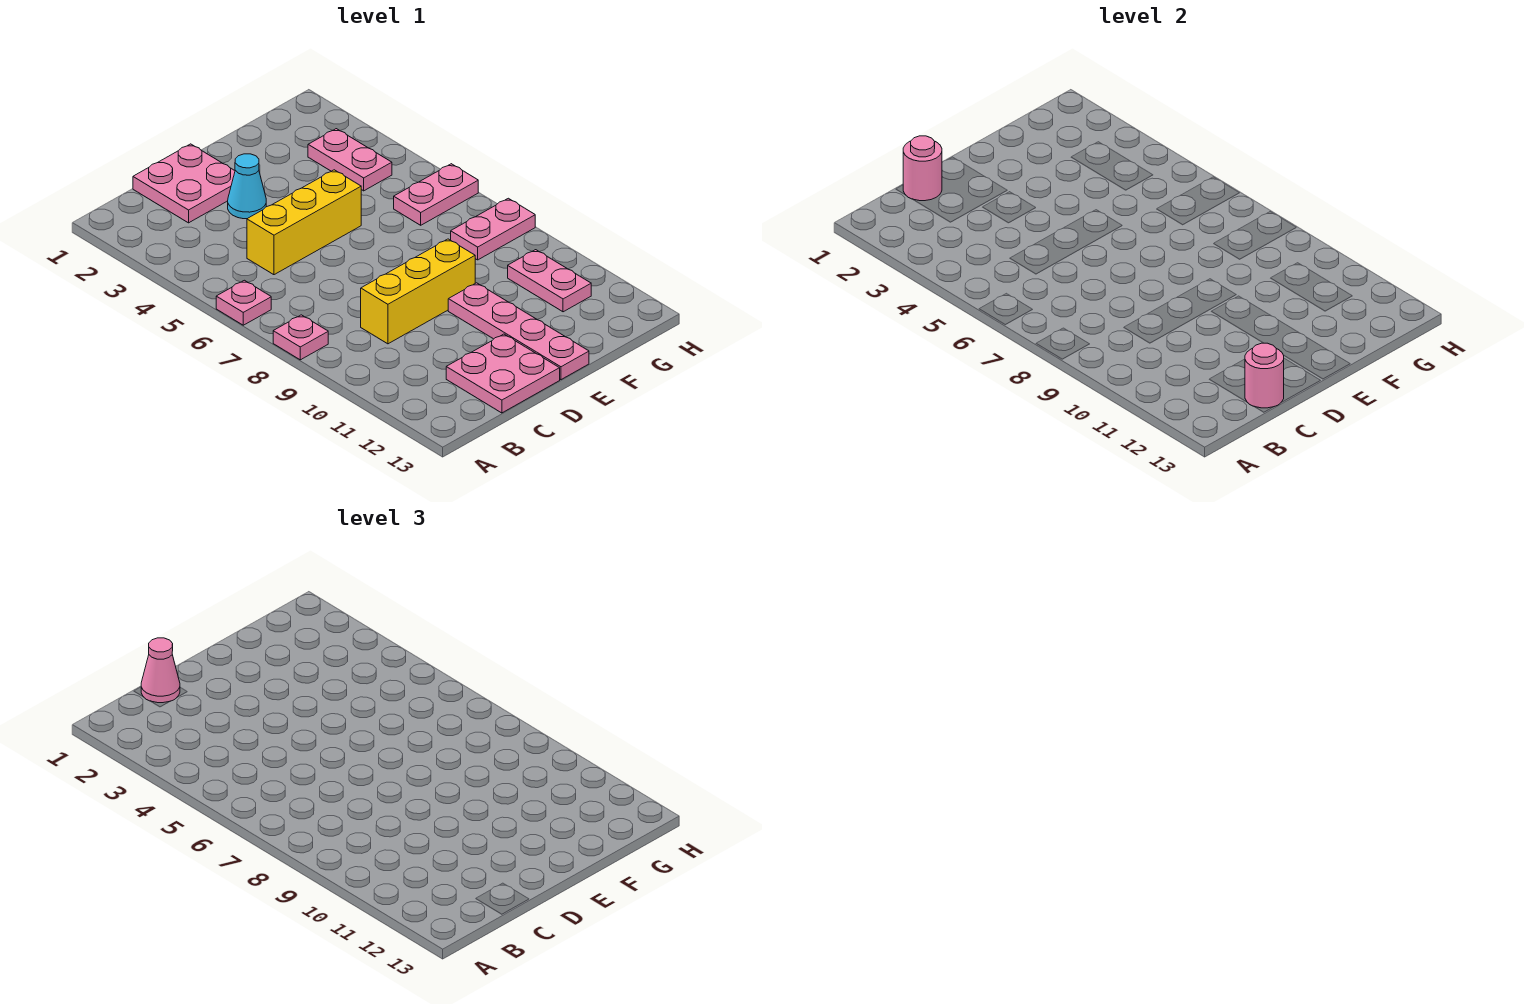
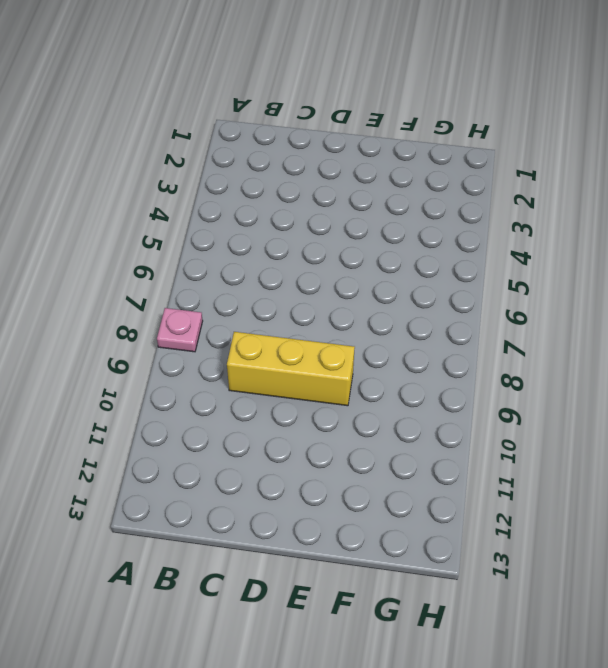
none -> pink plate A6 level 1
none -> pink plate C1:D2 level 1
none -> yellow brick C5:E5 level 1

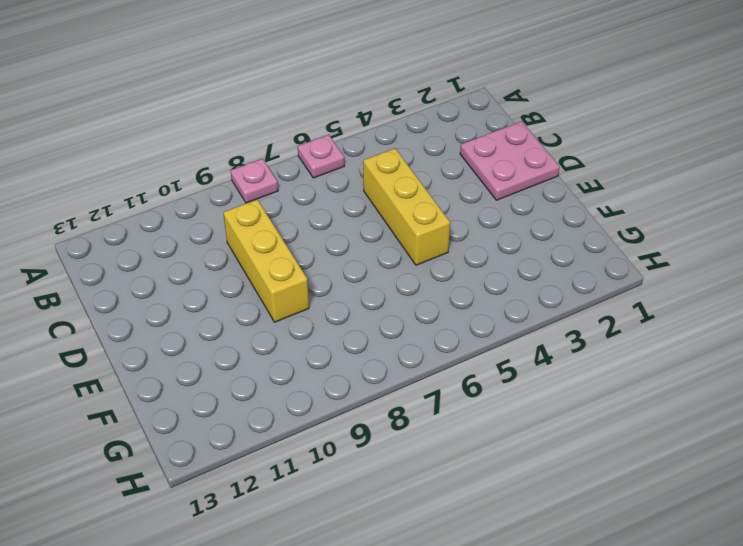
none -> pink plate C12:D13 level 1
none -> cyan cone D3 level 1
none -> pink plate E10:E13 level 1

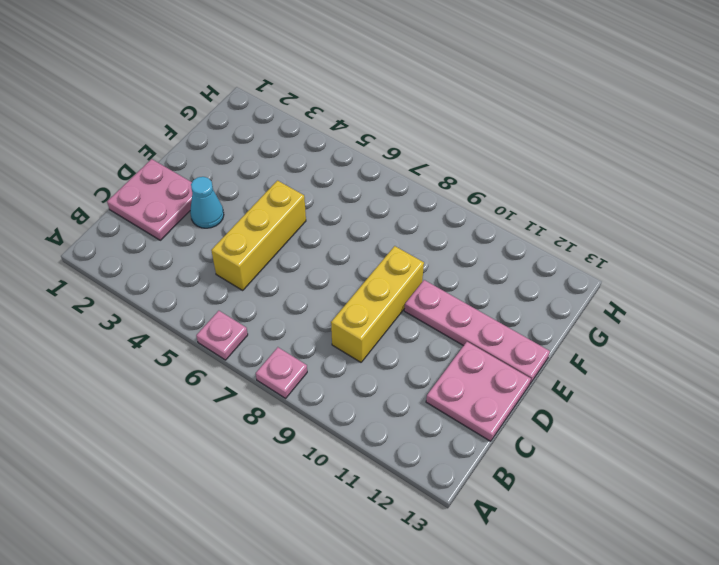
none -> pink plate G3:G4 level 1
none -> pink plate G6:H6 level 1
none -> pink plate G8:H8 level 1

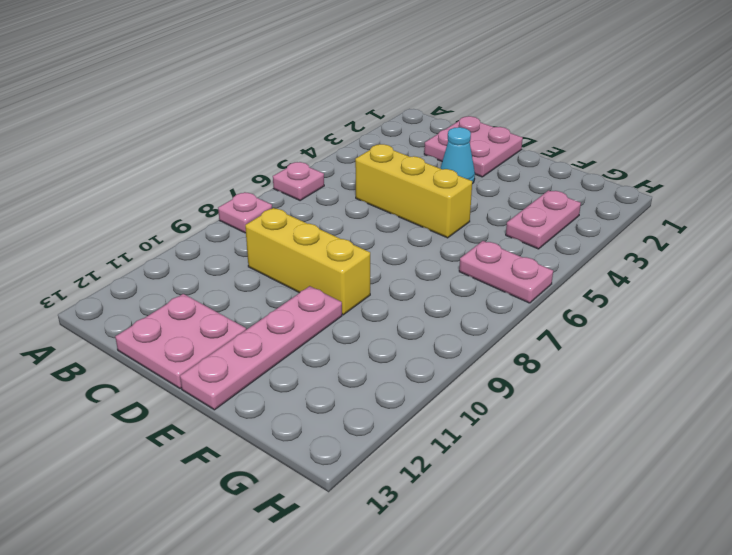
none -> pink plate G8:H8 level 1
none -> pink plate G10:G11 level 1
none -> pink round brick C1 level 2

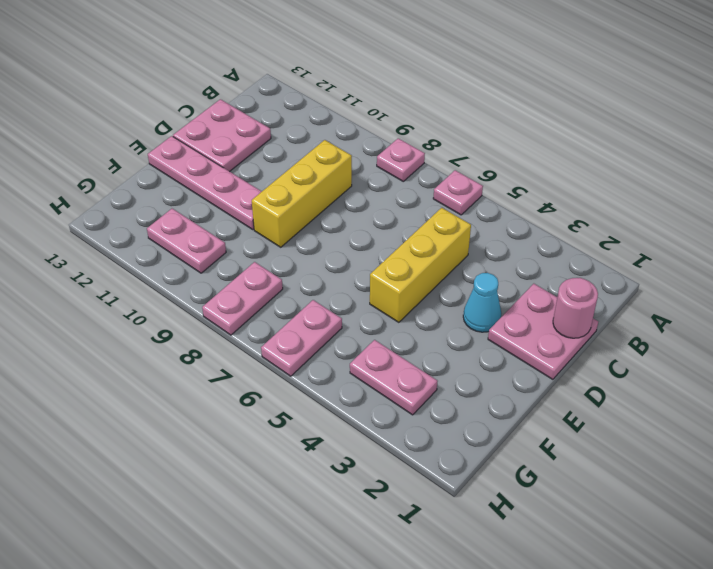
none -> pink round brick C13 level 2
none -> pink cone C1 level 3

